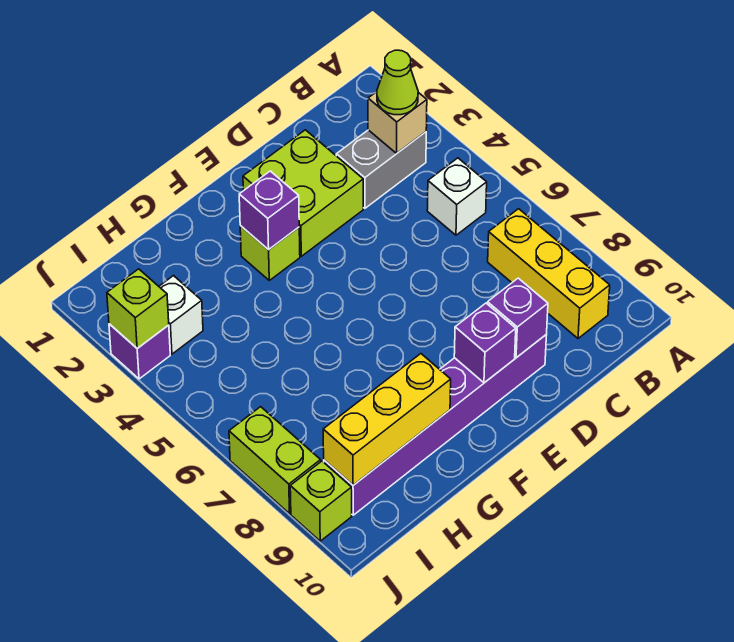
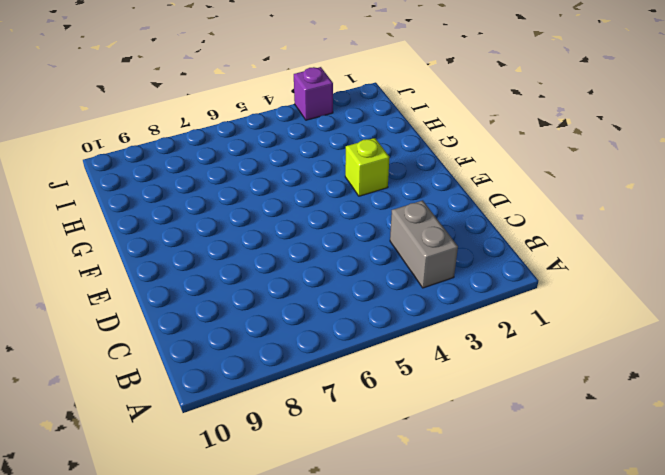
none -> white brick B5 level 1
none -> yellow brick B7:B9 level 1
none -> lime brick D2:E3 level 1

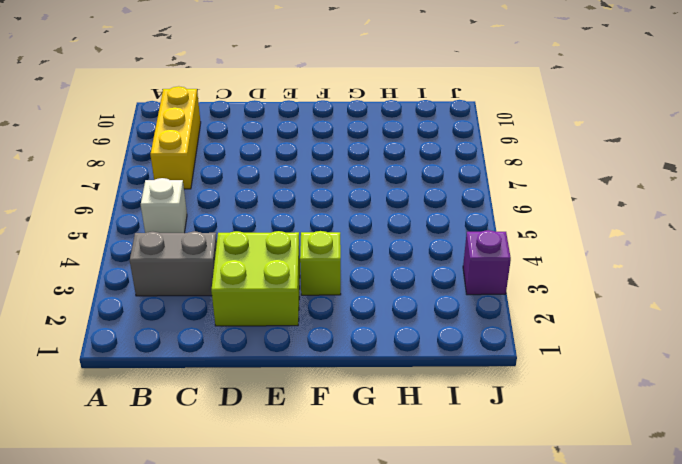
none -> purple brick D9:I9 level 1
none -> white brick I3 level 1
none -> lime brick J7:J8 level 1

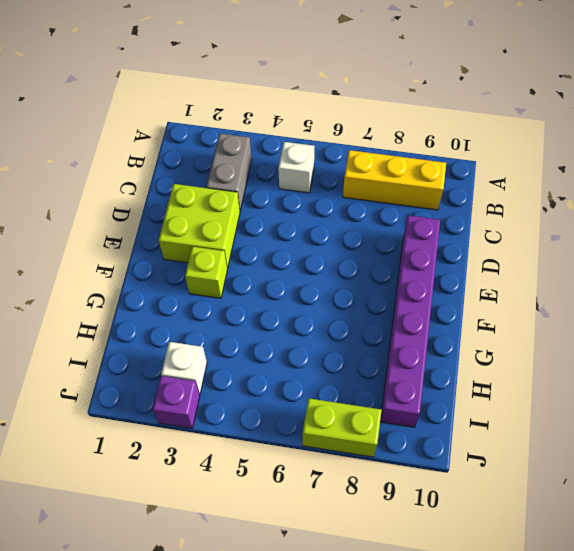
none -> lime brick J9 level 1
none -> tan brick B3 level 2
none -> purple brick D9 level 2

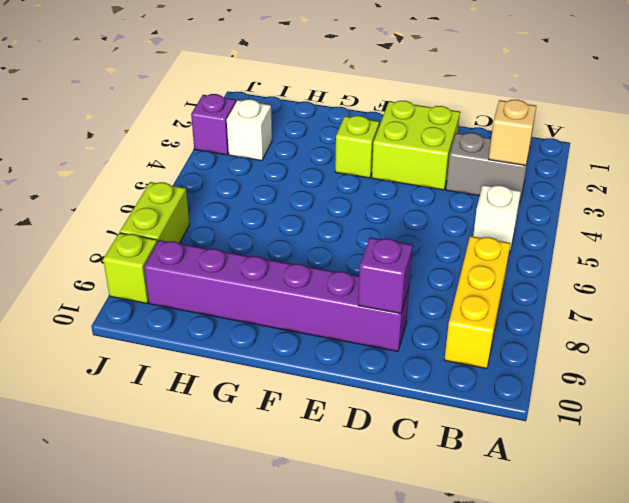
none -> purple brick E9 level 2
none -> purple brick F3 level 2
none -> yellow brick G9:I9 level 2

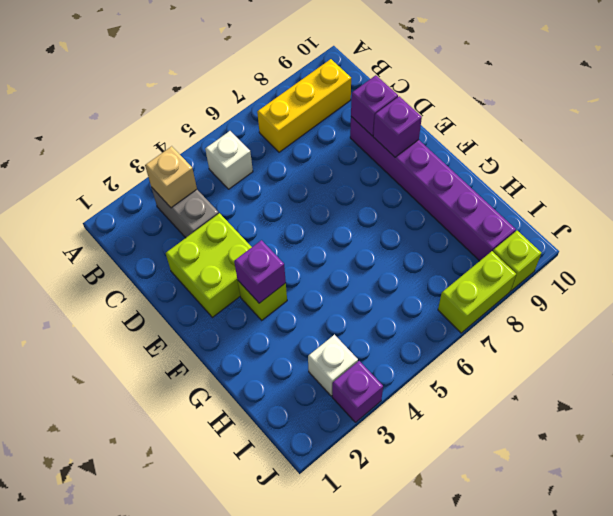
none -> yellow brick G9:I9 level 2
none -> lime brick J3 level 2
none -> lime cone B3 level 3

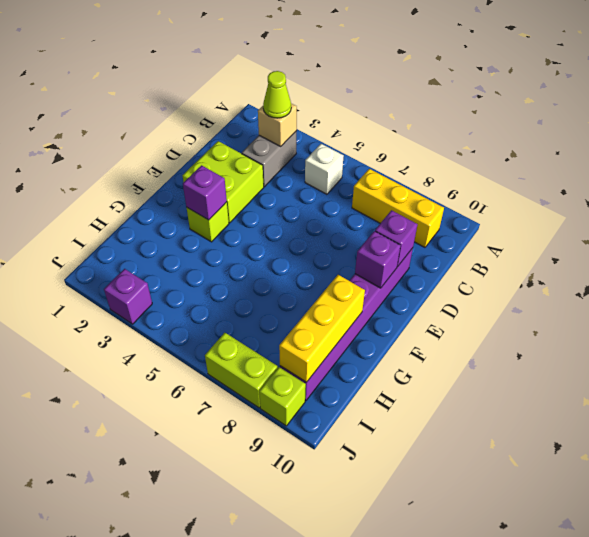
none -> white brick I3 level 1
none -> lime brick J3 level 2

